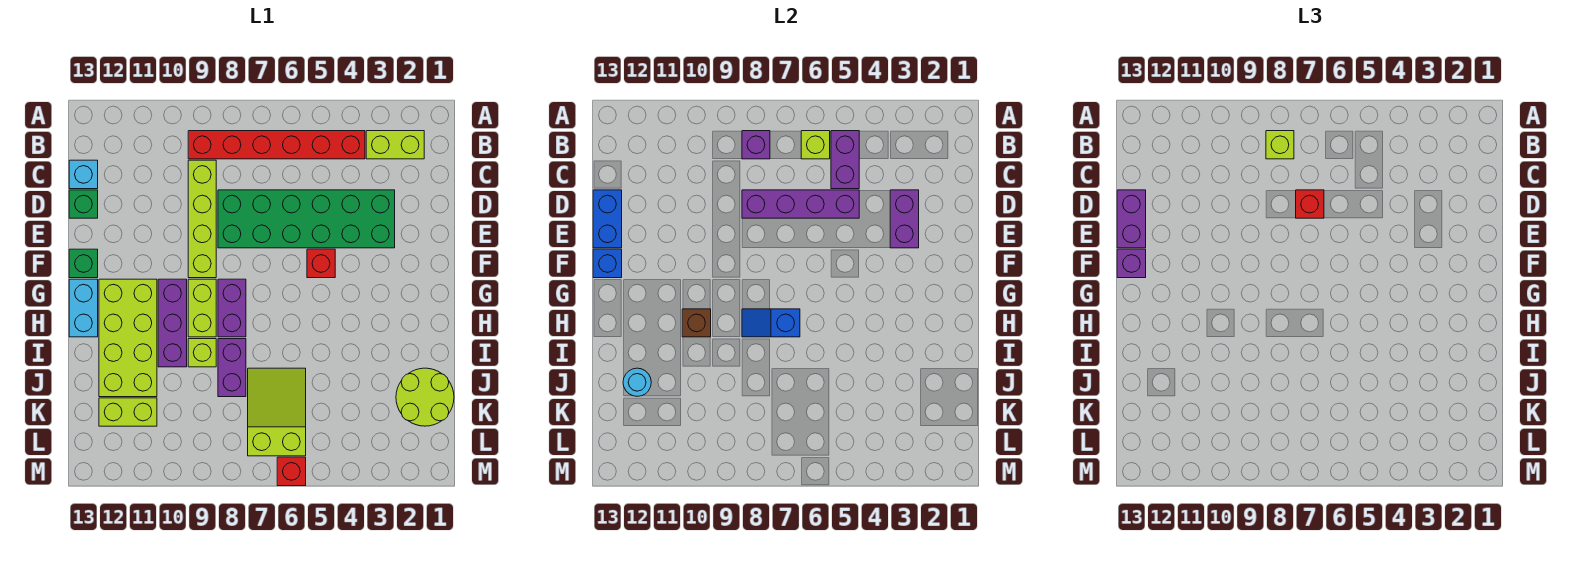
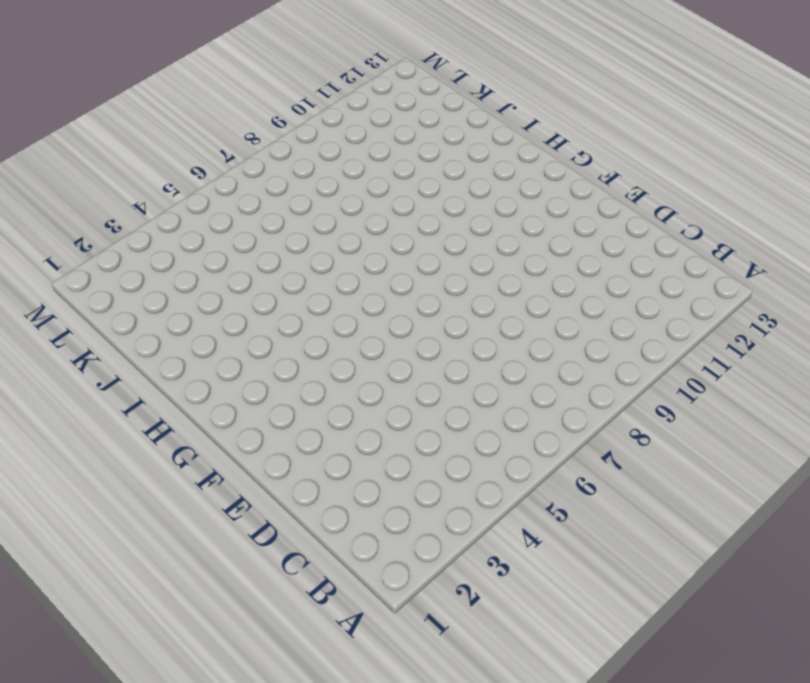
none -> lime brick B2:B3 level 1
none -> red brick B4:B9 level 1
none -> lime brick C9:F9 level 1
none -> cyan brick C13 level 1

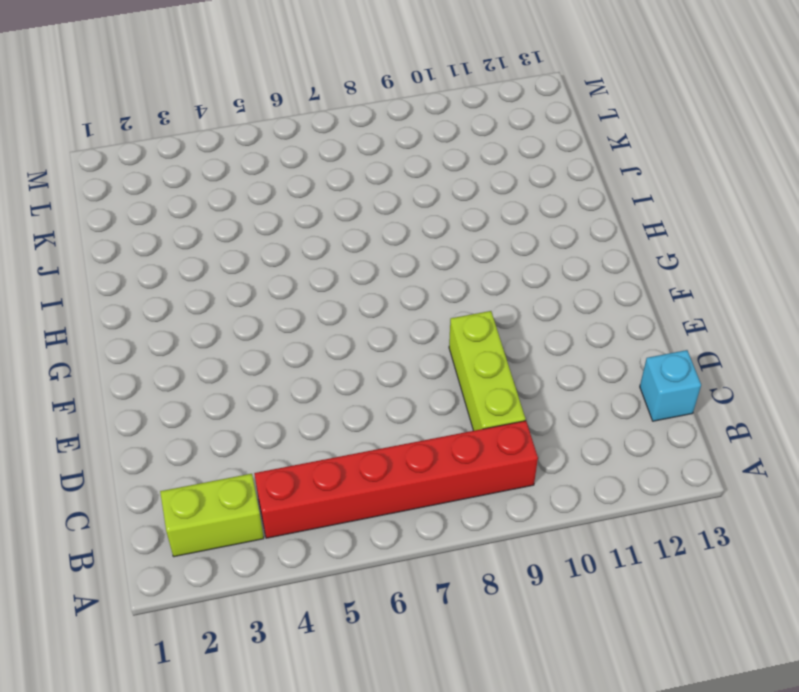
lime brick C9:E9 level 1 -> lime brick C9:F9 level 1
none -> green brick D3:E8 level 1
none -> green brick D13 level 1
none -> red brick F5 level 1
none -> green brick F13 level 1

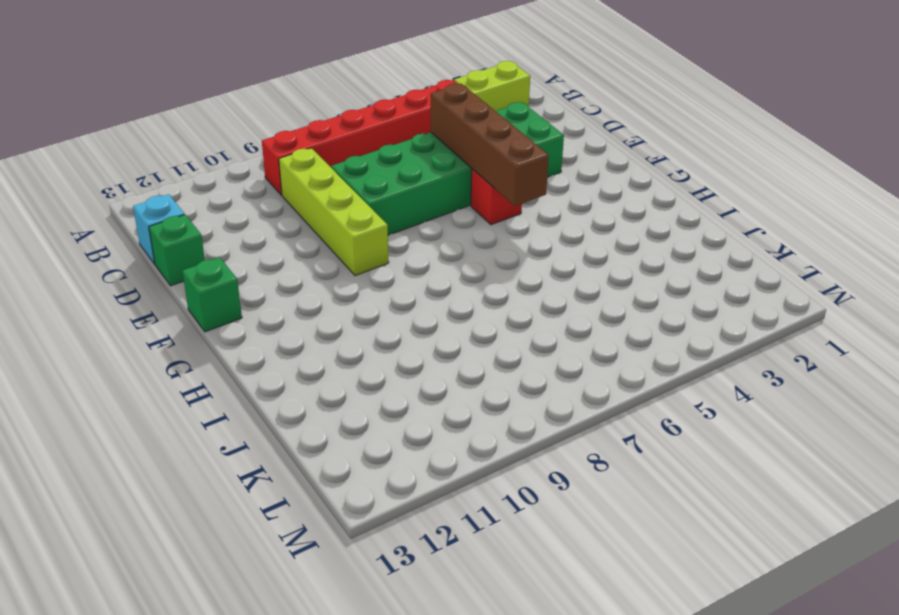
brown brick D5:G5 level 2 -> purple brick D5:D8 level 2
none -> purple brick G8:H8 level 1
none -> lime brick G9:H9 level 1
none -> purple brick G10:I10 level 1
none -> lime brick G11:J12 level 1

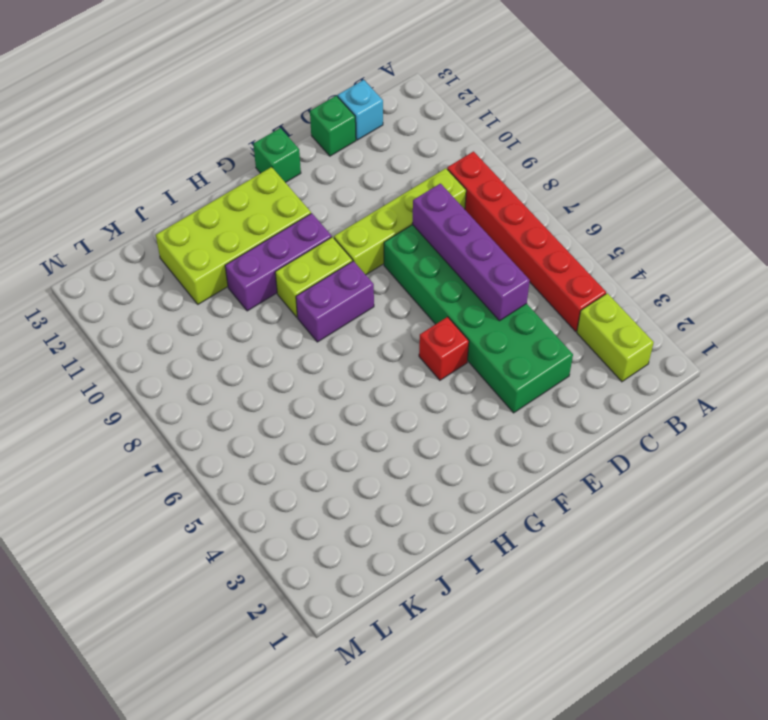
none -> cyan brick G13:H13 level 1
none -> purple brick I8:J8 level 1
none -> lime brick I9 level 1
none -> lime round brick J1:K2 level 1

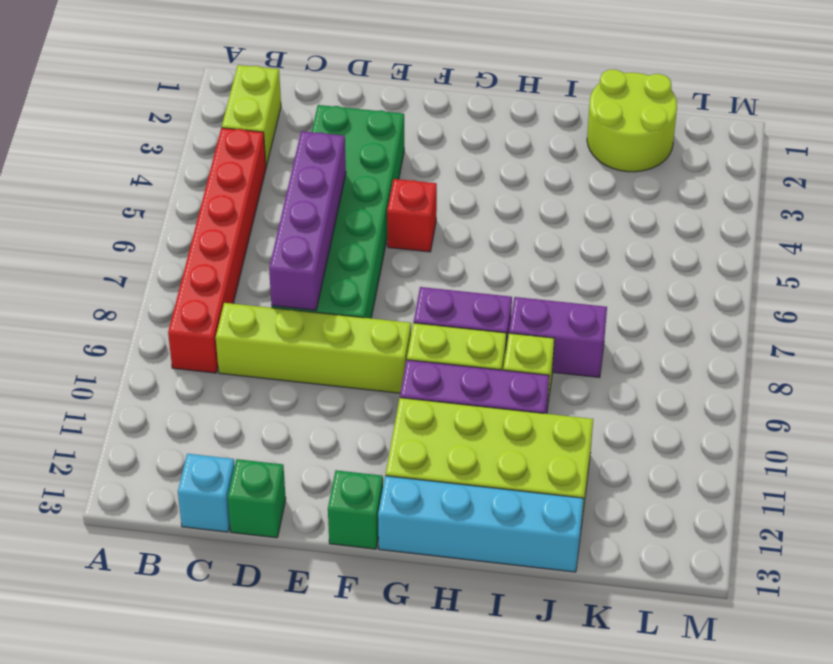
cyan brick G13:J13 level 1 -> cyan brick G13:H13 level 1
none -> lime slope J6:L7 level 1 top L
none -> lime brick K11:K12 level 1
none -> red brick M6 level 1
none -> purple brick B5:C5 level 2

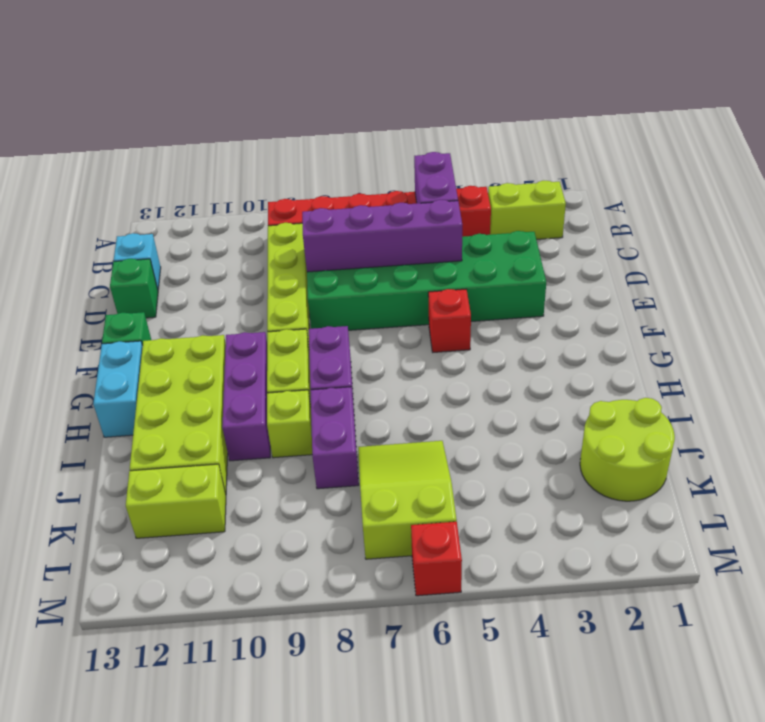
none -> lime brick B6 level 2
none -> purple brick B8 level 2
none -> purple brick D3:E3 level 2
none -> blue brick D13:E13 level 2

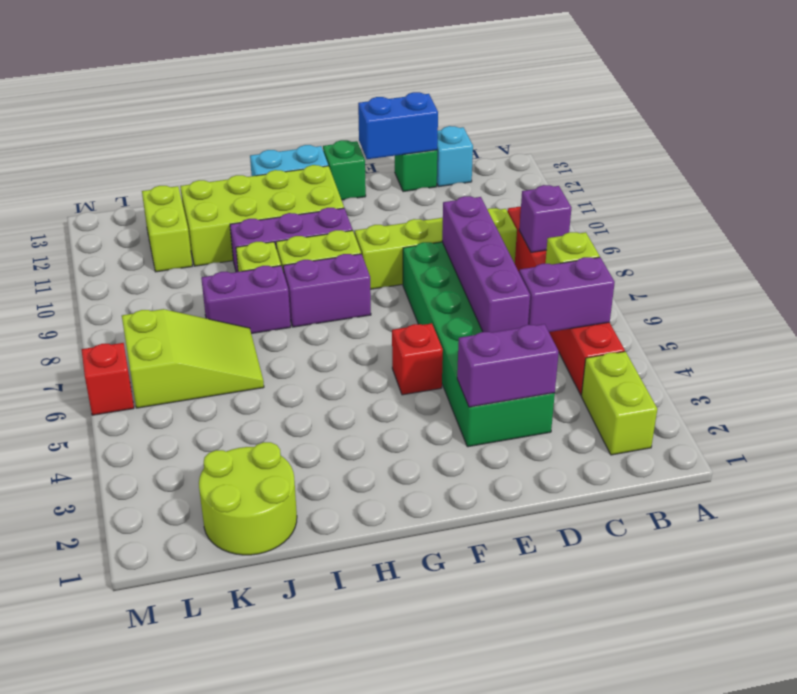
none -> blue brick F13 level 2
none -> blue slope H7:H8 level 2 top 7
none -> brown brick H10 level 2
none -> cyan round brick J12 level 2

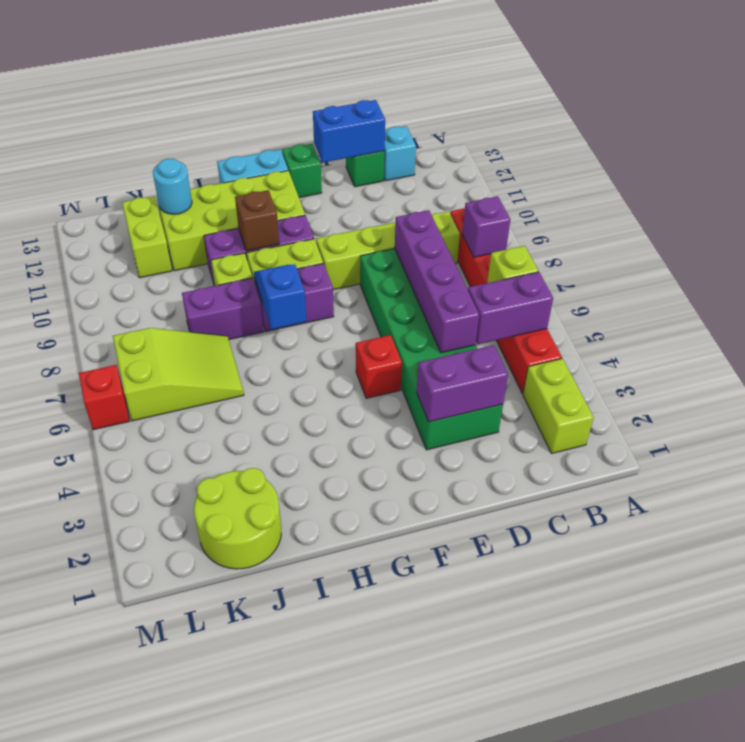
none -> blue brick F13 level 2
none -> lime brick B8 level 3
none -> red brick D7 level 3
none -> purple brick D13:E13 level 3

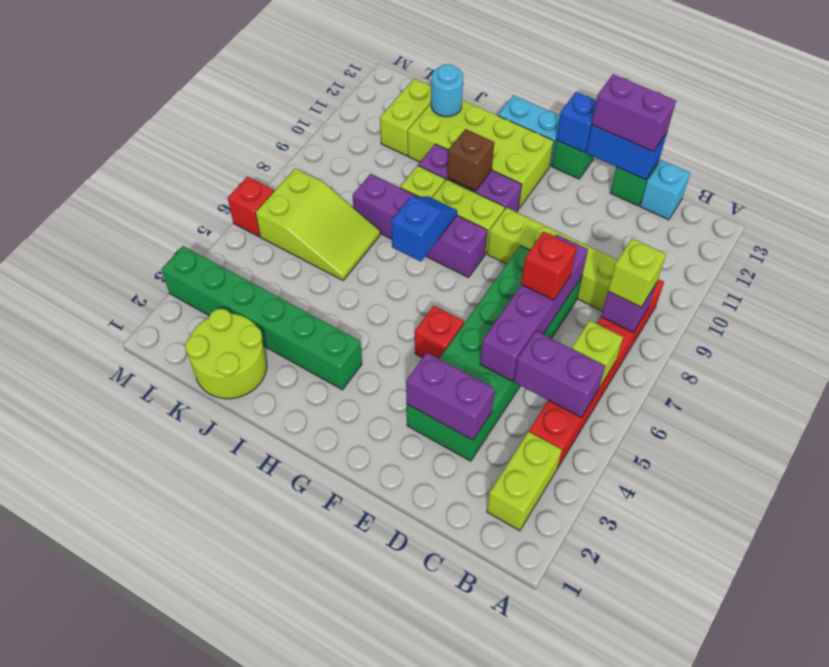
green brick H3:M3 level 1 -> none
none -> purple brick F13 level 3

